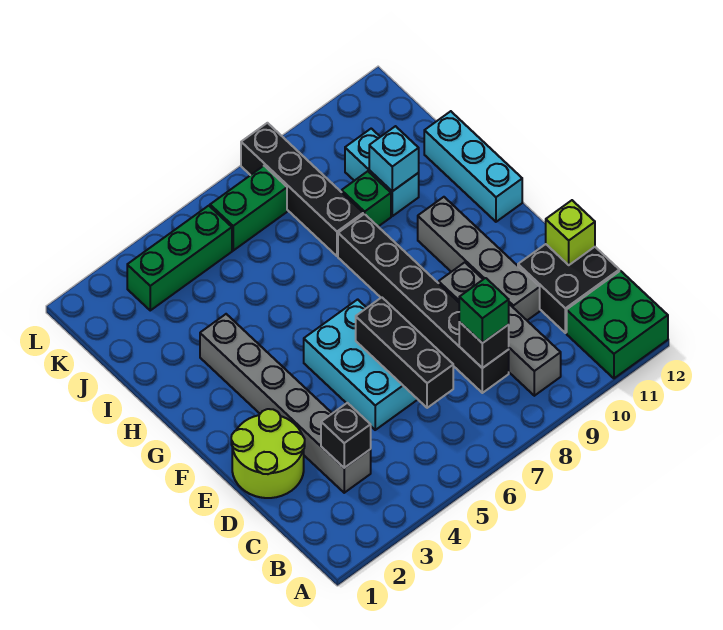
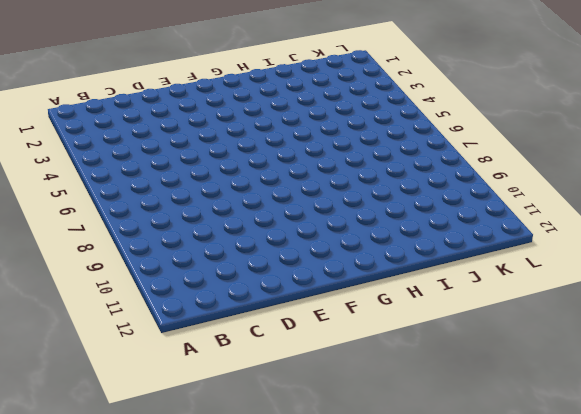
none -> green brick A11:B12 level 1
none -> grey brick B9:E9 level 1
none -> grey brick C3:H3 level 1

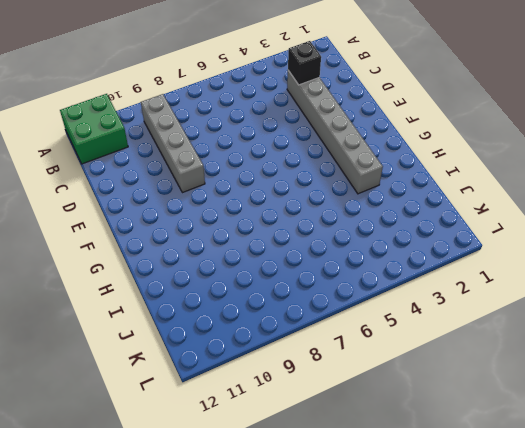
none -> black brick C8:H8 level 1
none -> black brick C11:D12 level 1
none -> lime round brick D1:E2 level 1

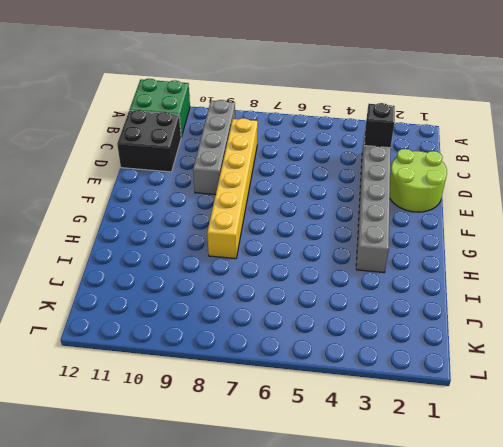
yellow brick C8:H8 level 1 -> black brick C8:H8 level 1
none -> cyan brick D5:F6 level 1
none -> grey brick D10:G10 level 1
none -> cyan brick G12:I12 level 1

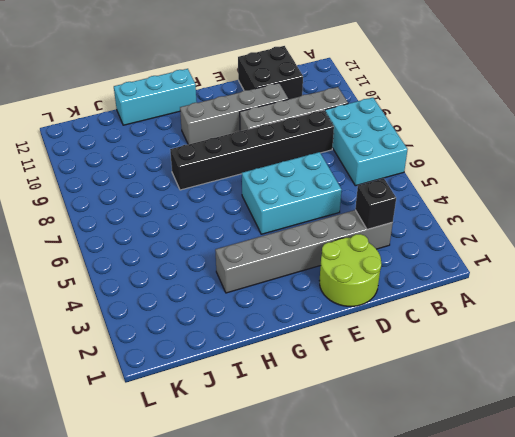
cyan brick A6:B8 level 1 -> none
none -> green brick A11:B12 level 1
none -> black brick I8:L8 level 1
none -> green brick I9 level 1

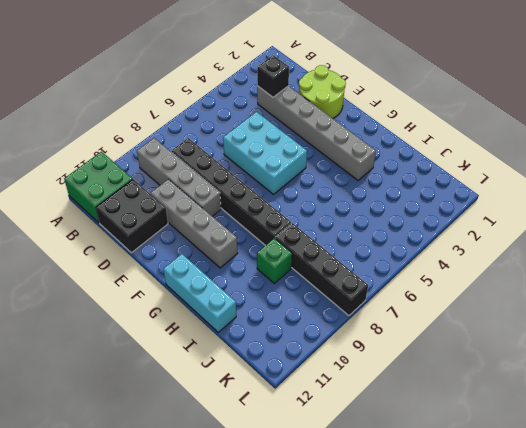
none -> cyan brick I10:J10 level 1
none -> green brick K3:K5 level 1
none -> green brick K6:K7 level 1

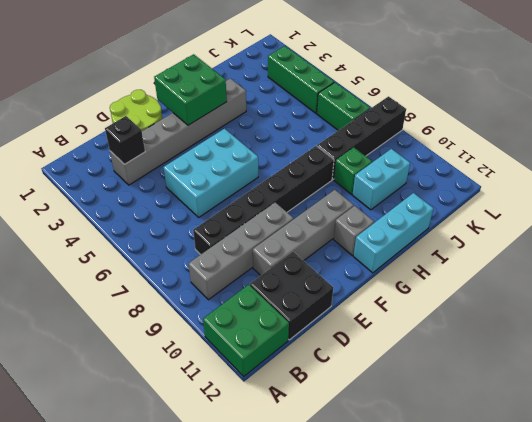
green brick F2:G3 level 2 -> none
grey brick G11 level 1 -> none
none -> black brick C6:E6 level 2
none -> black brick C8 level 2
none -> lime brick D12 level 2

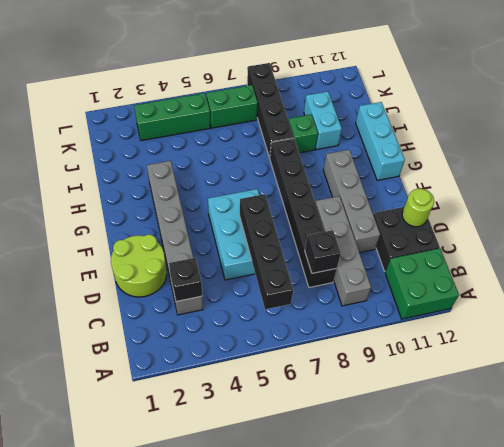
black brick B6:E6 level 2 -> black brick C6:E6 level 2
lime round brick D12 level 2 -> lime brick D12 level 2
none -> cyan brick I10 level 2
none -> green brick C8 level 3

